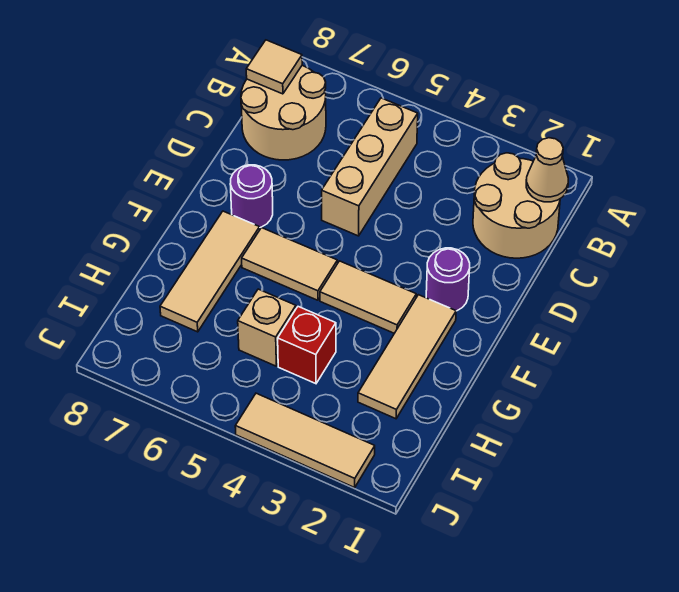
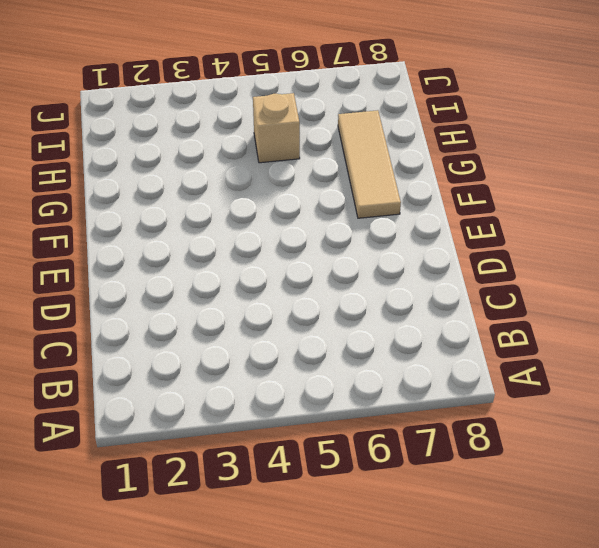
none -> tan round brick B1:C2 level 1
none -> tan brick B5:D5 level 1
none -> tan round brick B7:C8 level 1

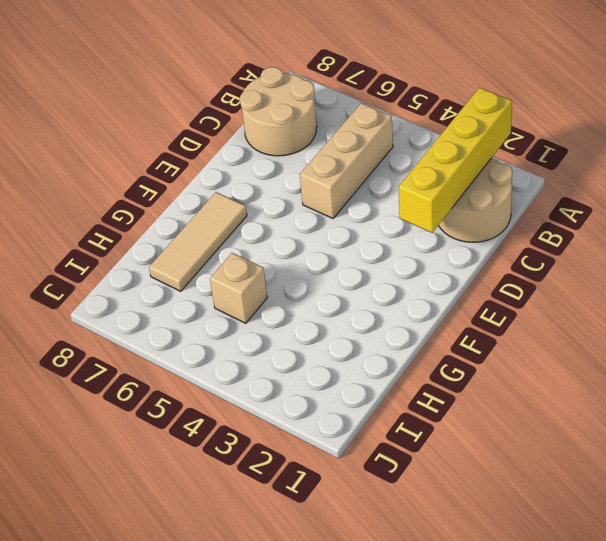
yellow brick A2:D2 level 2 -> none
none -> purple round brick E2 level 1
none -> purple round brick E7 level 1
none -> tan tile F2:H2 level 1

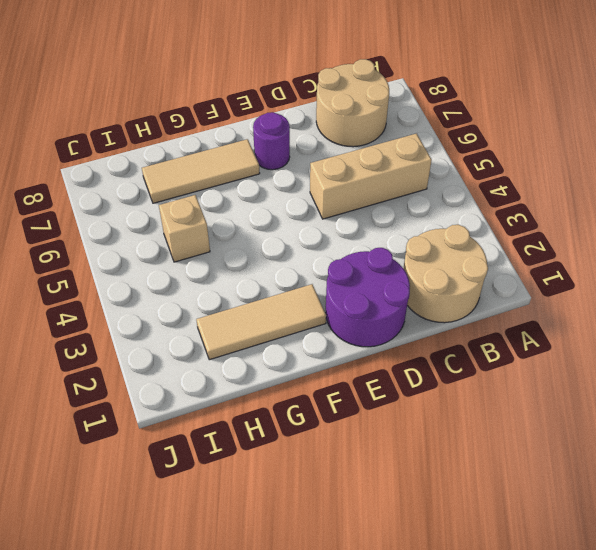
purple round brick D1:E2 level 1 -> purple round brick E2 level 1
none -> tan tile F3:F4 level 1
none -> tan tile F5:F6 level 1
none -> red brick H4 level 1

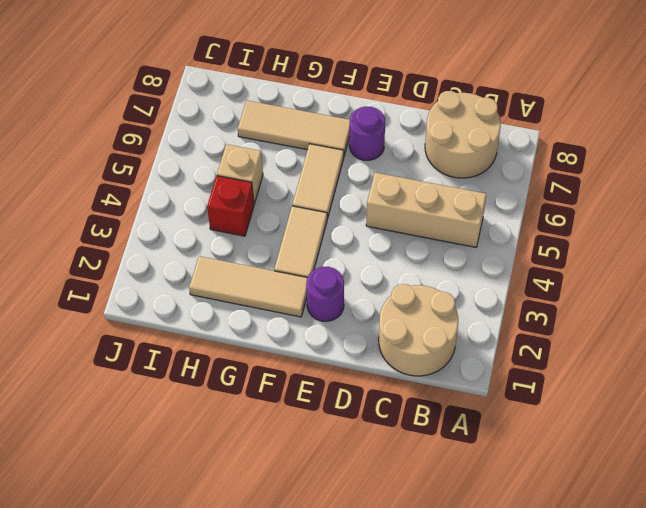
none -> tan tile J2:J4 level 1
none -> tan cone B1 level 2
none -> tan tile B8 level 2

